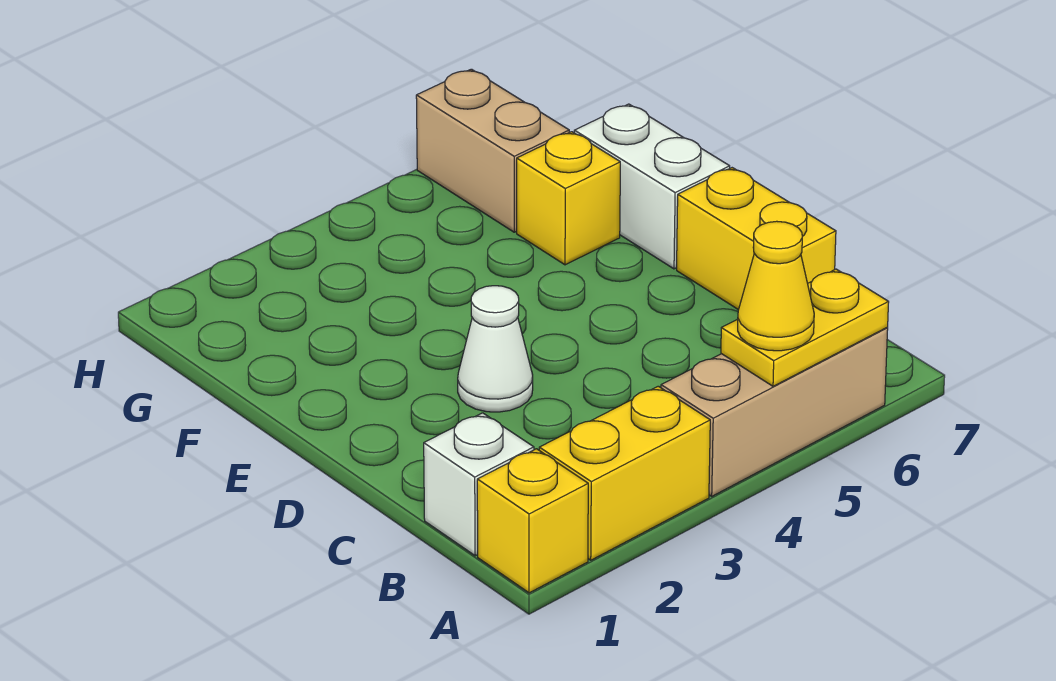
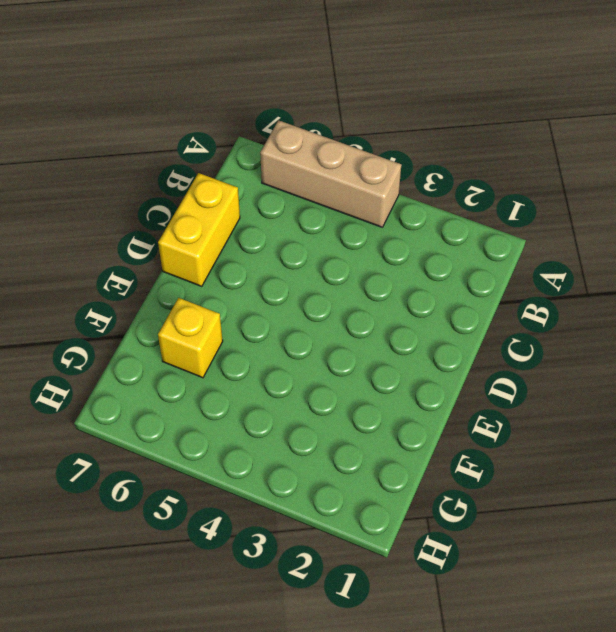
none -> yellow brick A1 level 1
none -> yellow brick A2:A3 level 1

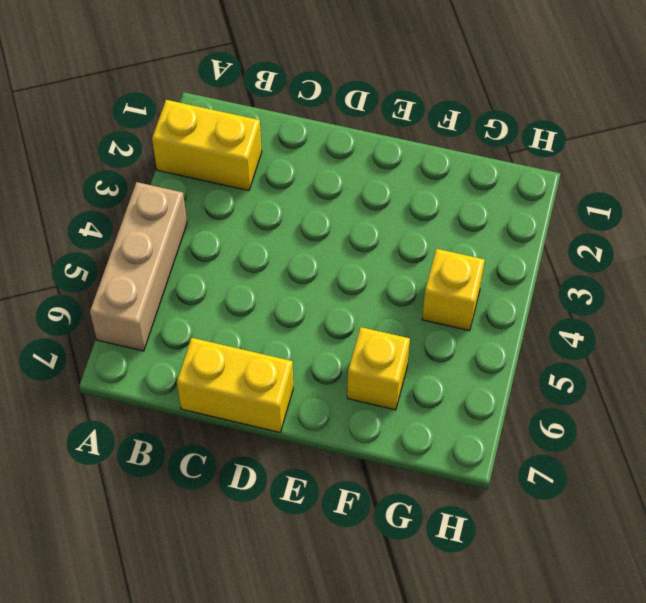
yellow brick A2:B2 level 1 -> yellow brick A2:A3 level 1
yellow brick G4 level 1 -> yellow brick A1 level 1
none -> white brick B1 level 1
none -> white cone D3 level 1

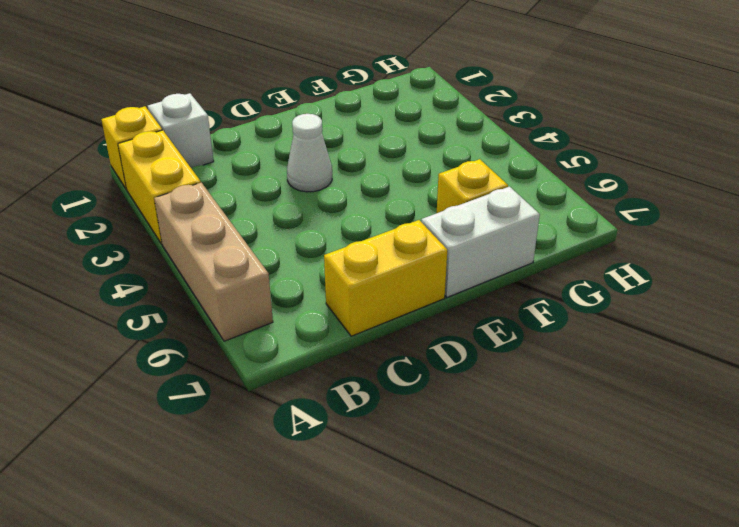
none -> tan brick G6:H6 level 1
none -> yellow plate A5:A6 level 2

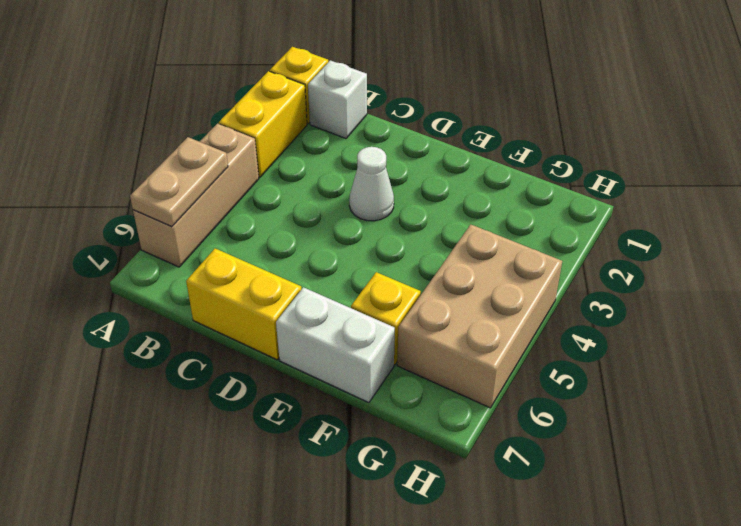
tan plate A5:A6 level 2 -> yellow plate A5:A6 level 2
tan brick G4:H6 level 1 -> tan brick G6:H6 level 1
none -> yellow cone A5 level 3

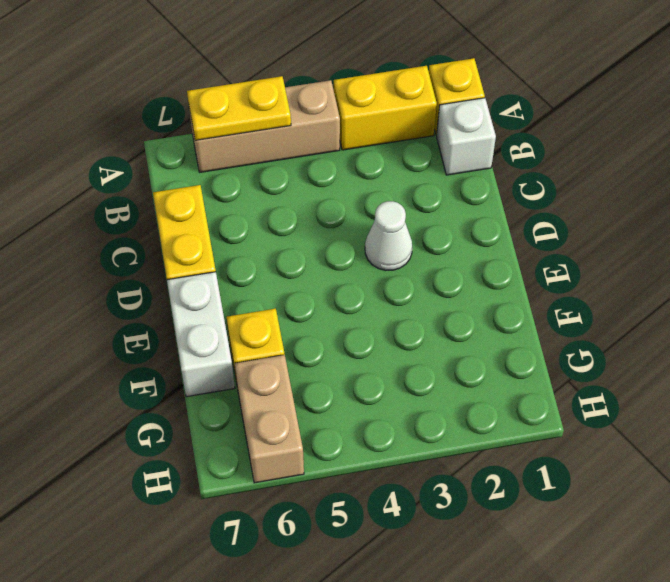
none -> yellow cone A5 level 3

